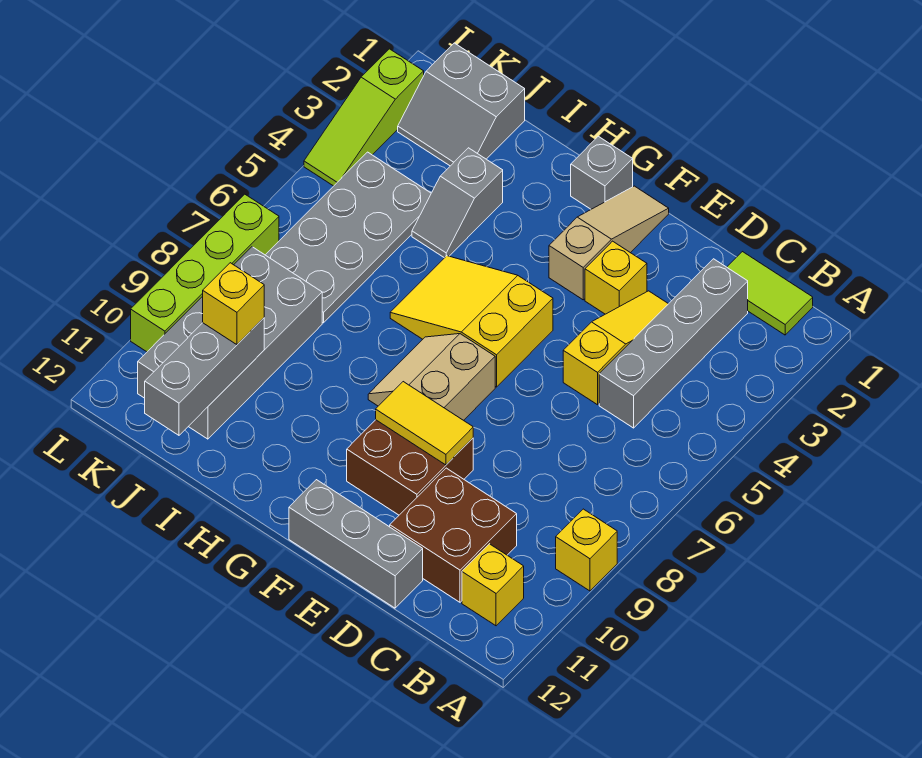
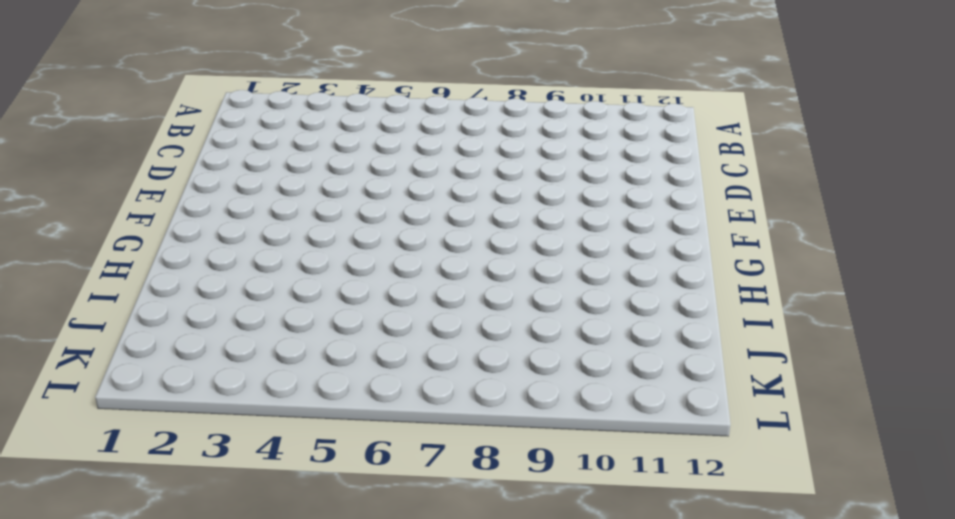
none -> yellow brick A9 level 1
none -> lime tile B1:C1 level 1
none -> yellow brick B11 level 1

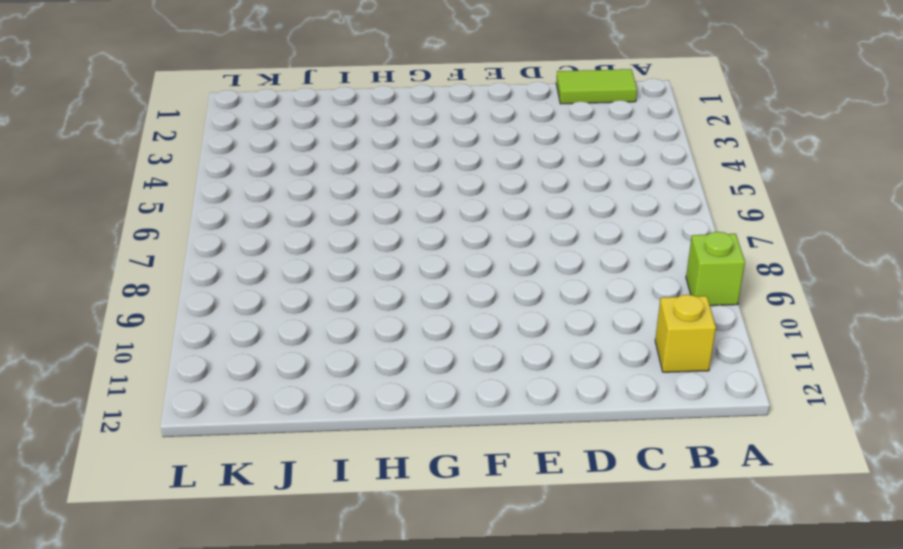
lime brick A9 level 1 -> yellow brick A9 level 1
none -> grey brick C2:C5 level 1
none -> brown brick C10:D11 level 1
none -> yellow slope D3:D5 level 1 top 5

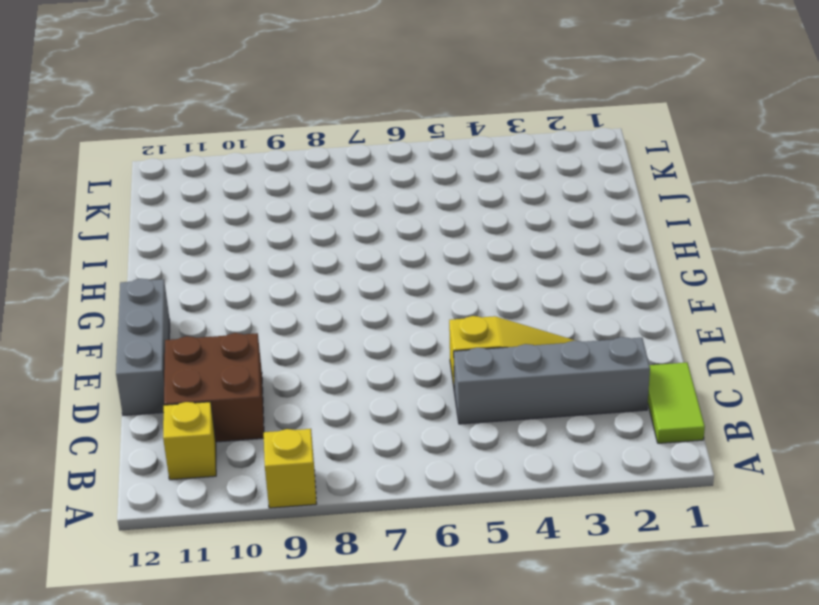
none -> yellow brick E3 level 1
none -> brown brick E9:F10 level 1
none -> tan slope F1:F3 level 1 top 3

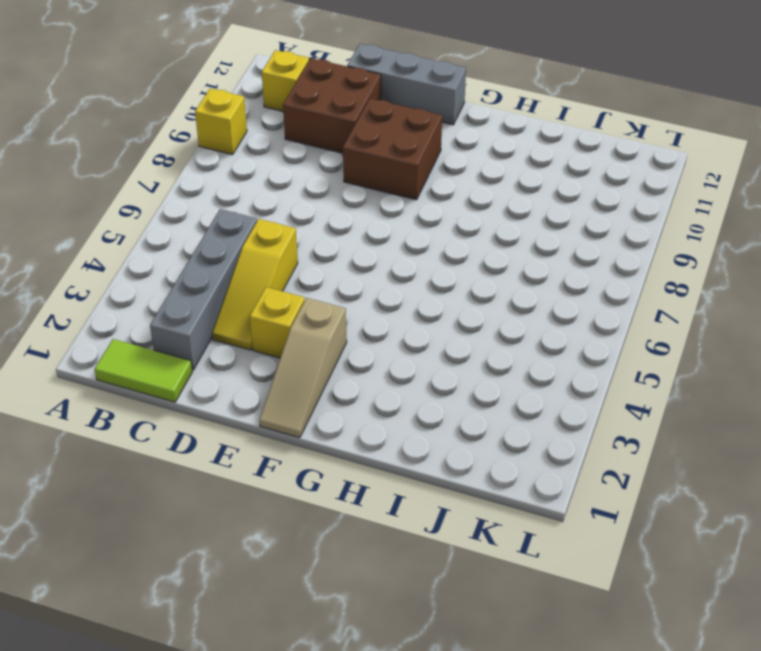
none -> yellow slope F5:H6 level 1 top F
none -> tan slope F7:G8 level 1 top F
none -> grey brick G1 level 1

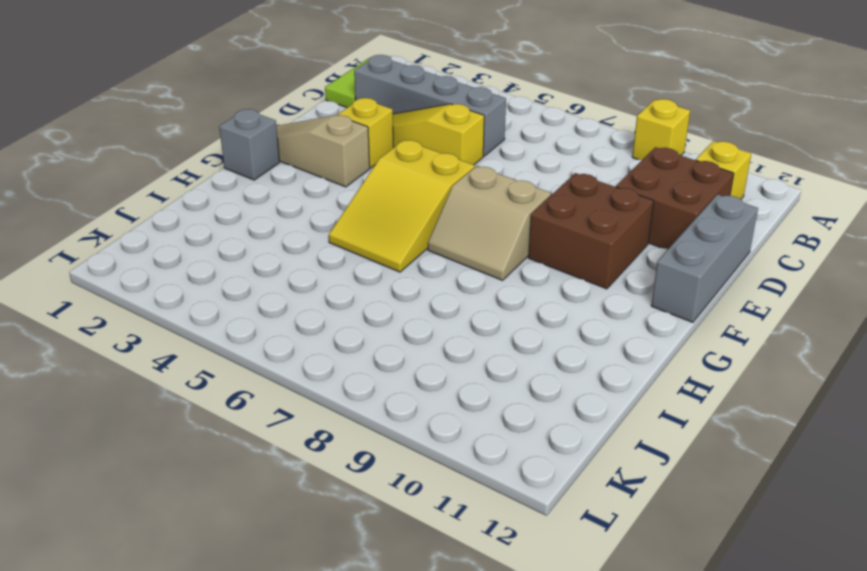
none -> grey slope I3:I4 level 1 top 3
none -> grey slope J1:K2 level 1 top 1
none -> grey plate J4:K7 level 1

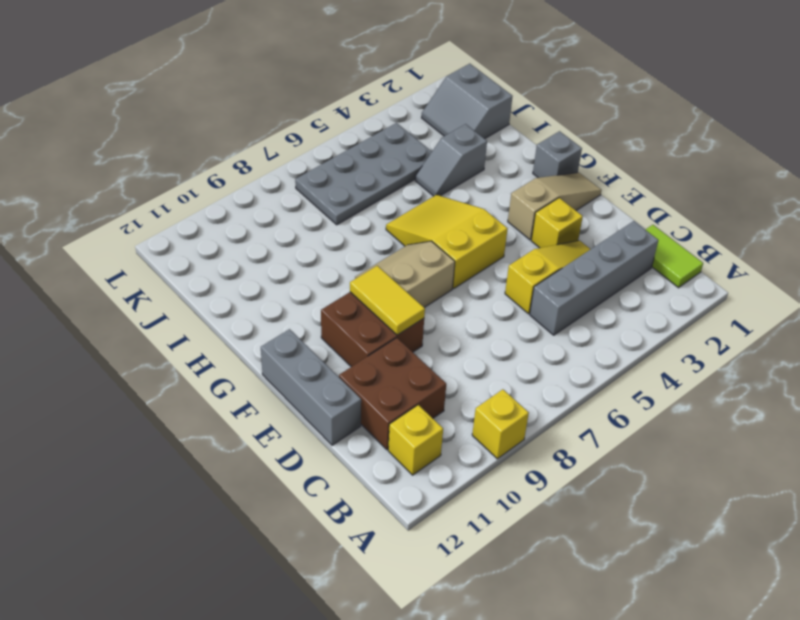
none -> grey brick J8:K11 level 1
none -> lime slope L2:L4 level 1 top 2
none -> lime brick L7:L10 level 1

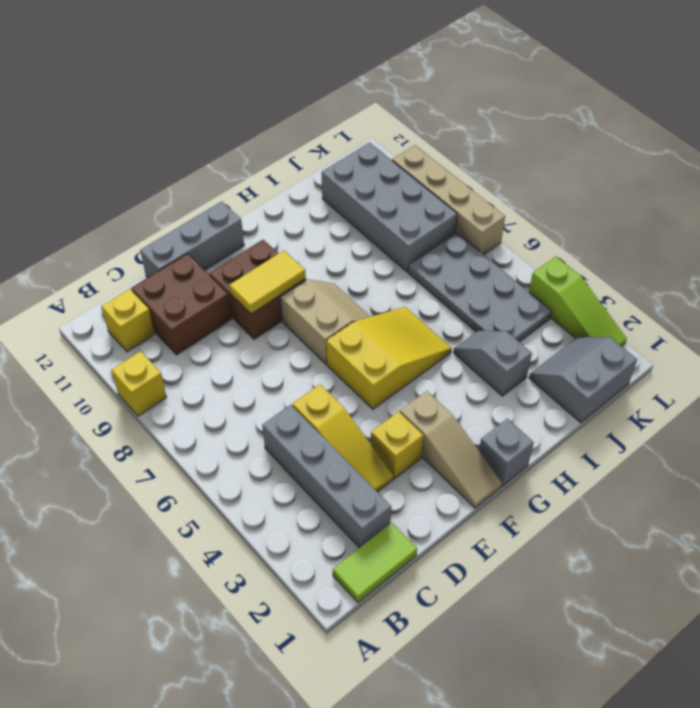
lime slope L2:L4 level 1 top 4 -> lime slope L2:L4 level 1 top 2
tan brick L7:L10 level 1 -> lime brick L7:L10 level 1
none -> grey brick J10:J12 level 2
none -> yellow brick J10 level 3

